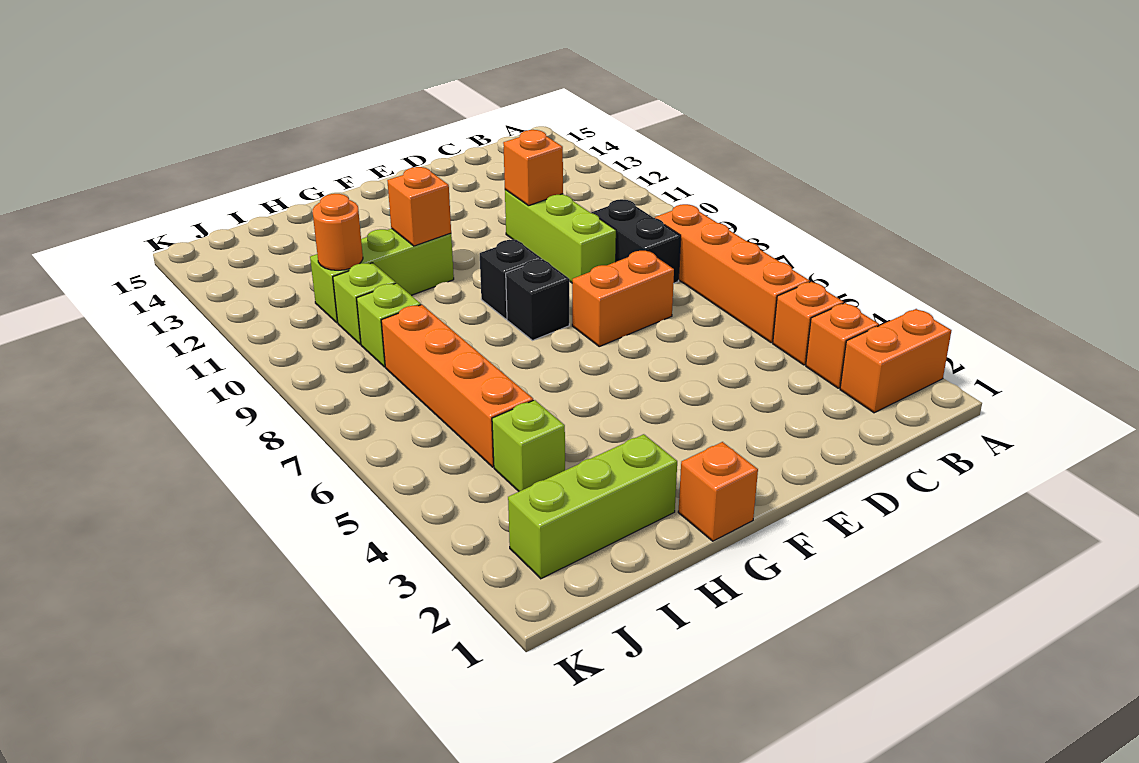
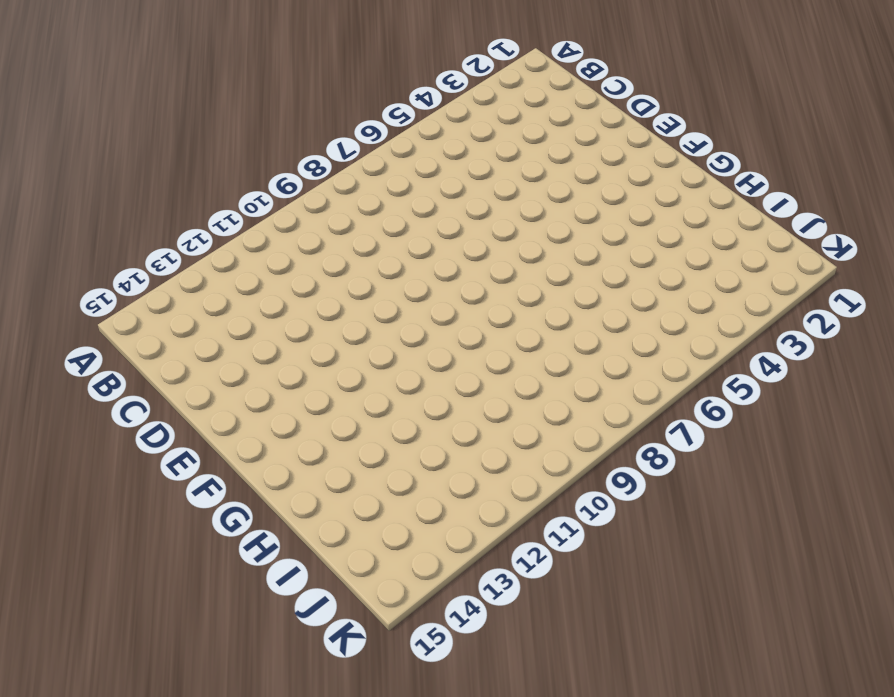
none -> orange brick A2:B2 level 1
none -> orange brick B3 level 1
none -> orange brick B4 level 1

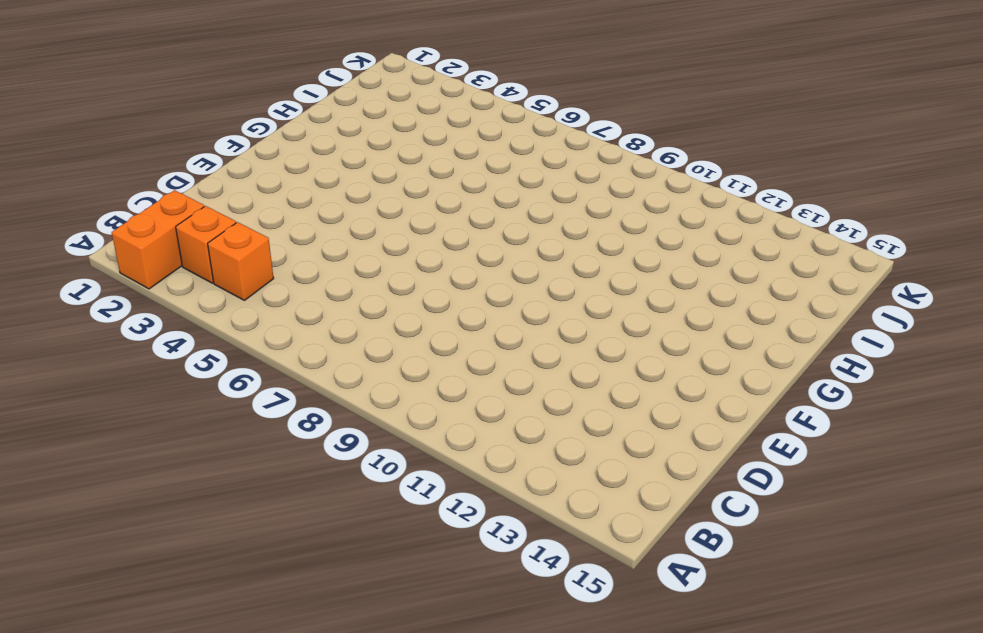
none -> orange brick B5:B8 level 1
none -> black brick C8:C9 level 1
none -> orange brick D7:E7 level 1

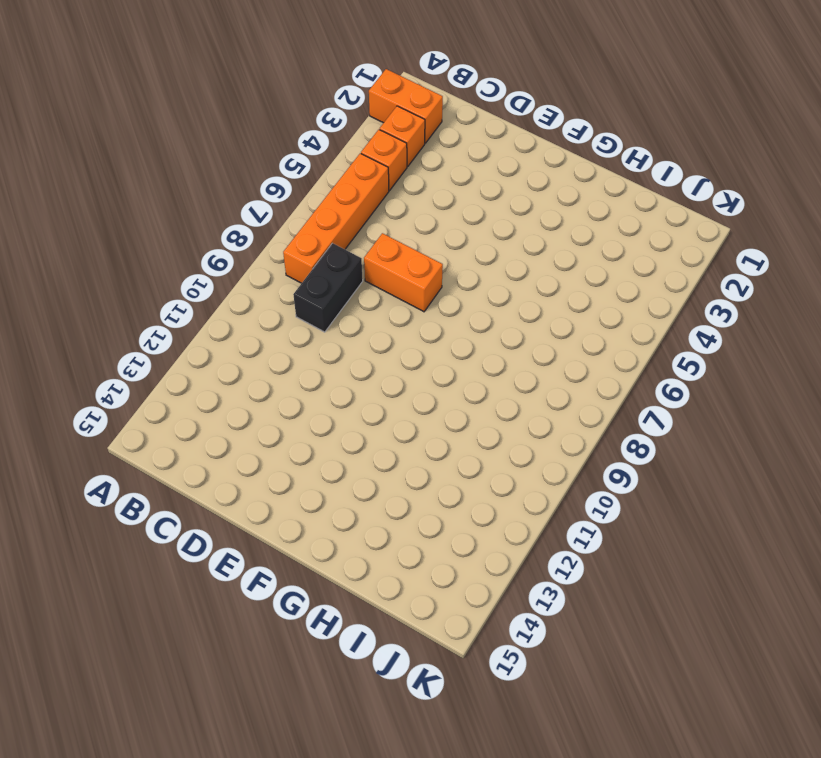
none -> lime brick D9:D11 level 1
none -> black brick F8 level 1
none -> black brick F9 level 1

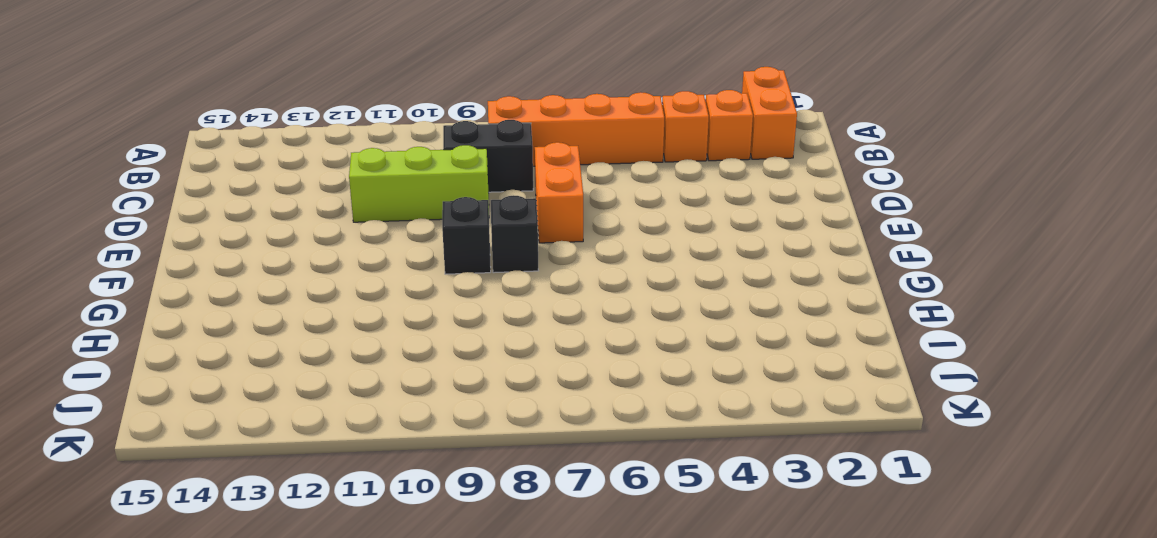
none -> orange brick G1 level 1
none -> lime brick G11:I11 level 1
none -> lime brick H2:J2 level 1

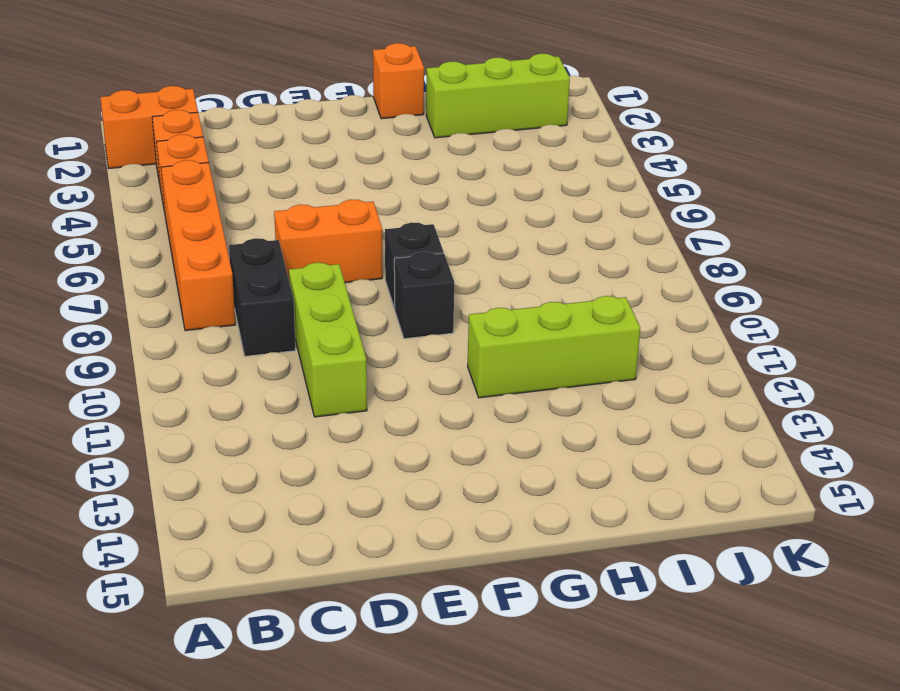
none -> lime brick I4 level 1
none -> orange brick I5:I8 level 1
none -> lime brick I9 level 1

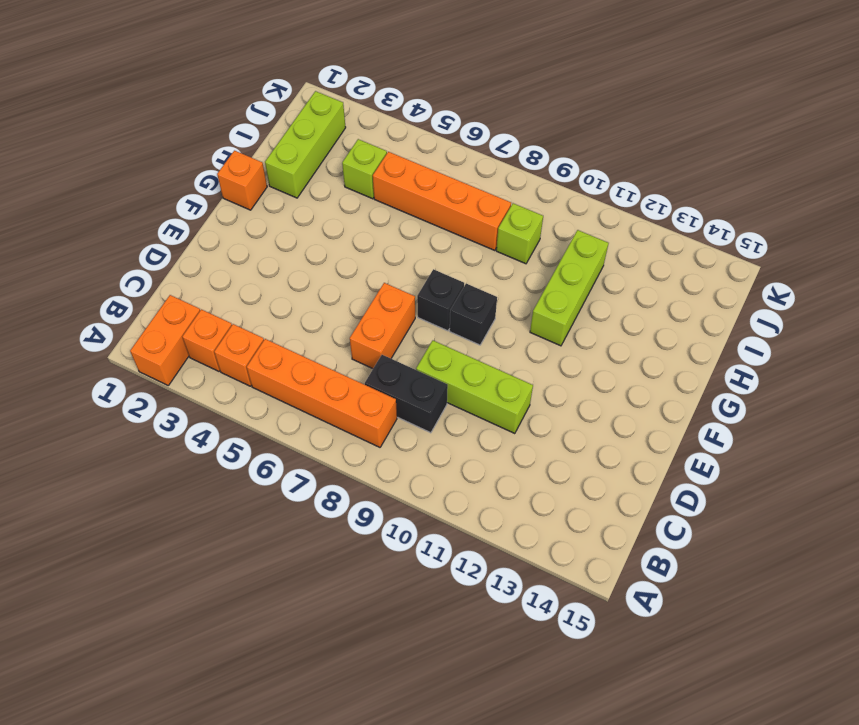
none -> lime brick I10 level 1
none -> orange brick D11 level 2
none -> orange brick G11 level 2

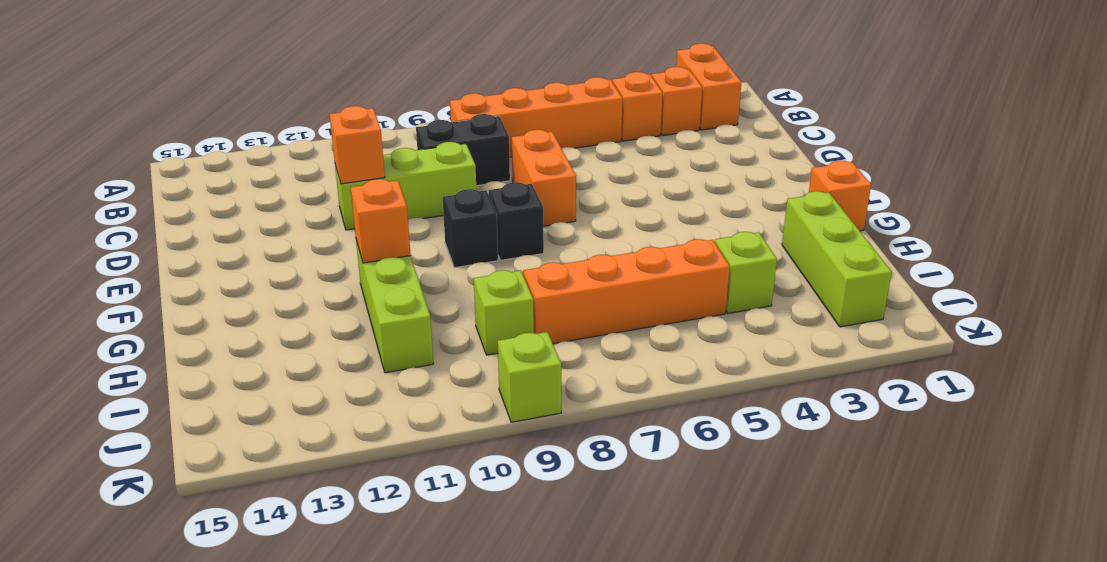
lime brick K9 level 1 -> lime brick I10 level 1
none -> orange round brick I11 level 2

